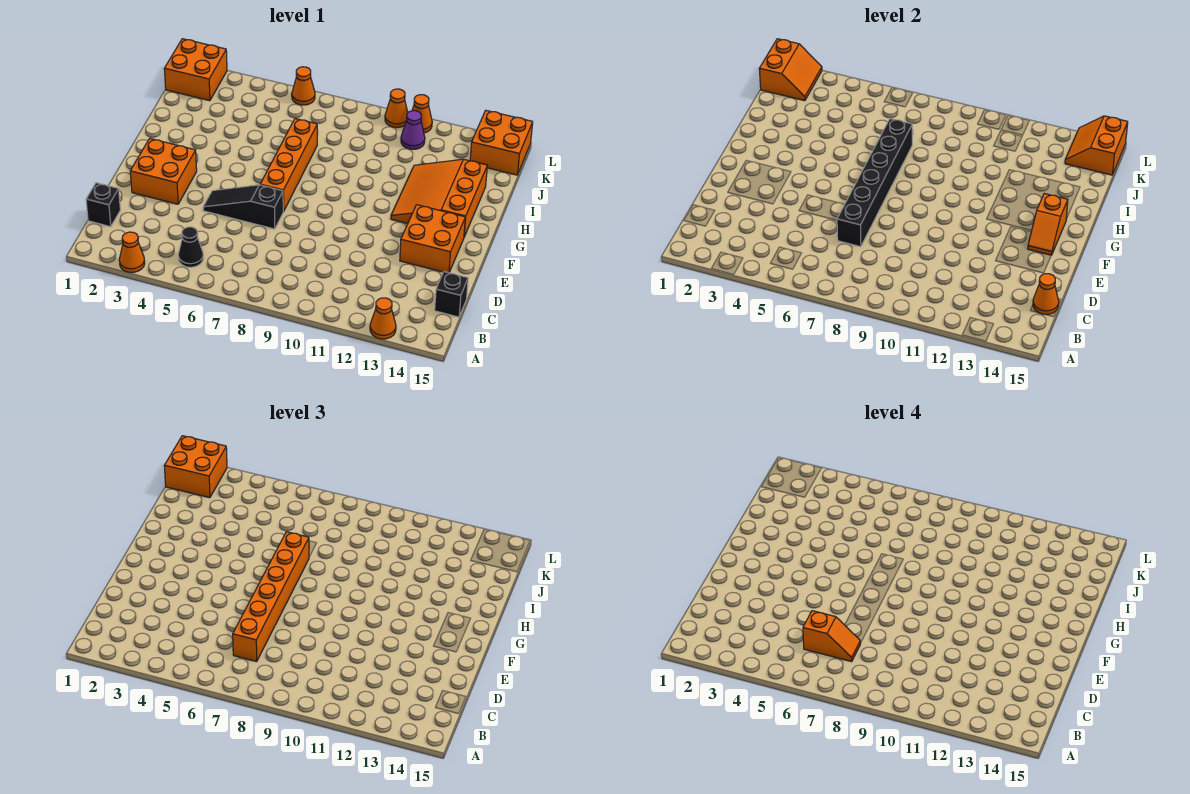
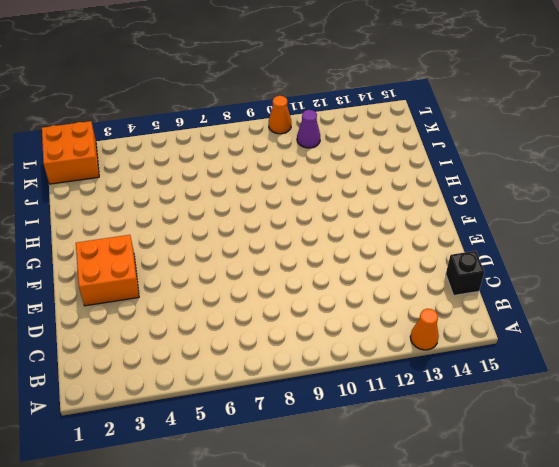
none -> orange cone A3 level 1
none -> black cone B5 level 1
none -> black brick C1 level 1

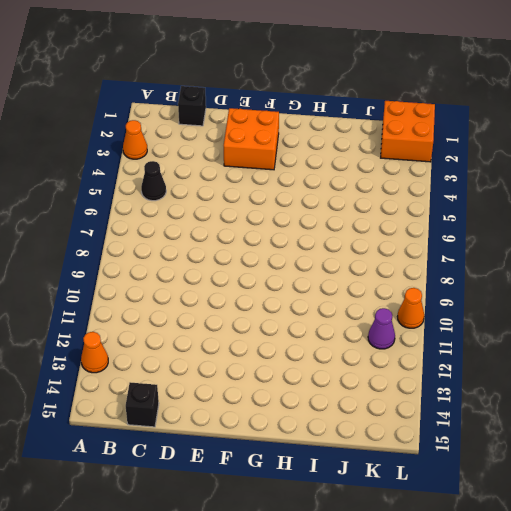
none -> black slope E5:E7 level 1 top 7
none -> orange brick E13:F14 level 1
none -> orange brick F7:I7 level 1

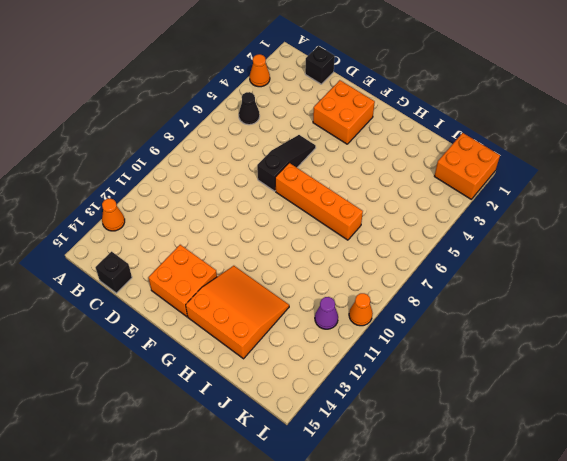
none -> orange brick K14:L15 level 1
none -> orange cone L6 level 1
none -> orange cone L11 level 1

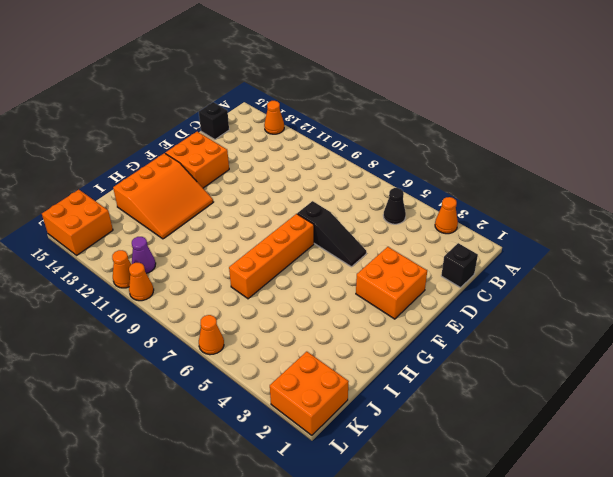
none -> orange cone C15 level 2
none -> black brick D7:I7 level 2
none -> orange slope F14:G14 level 2 top G

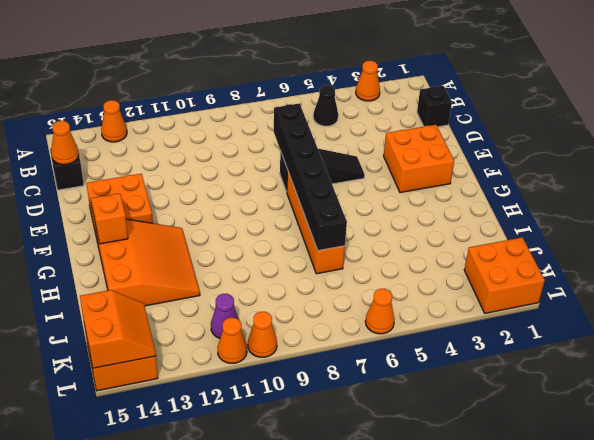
none -> orange slope K1:L2 level 2 top 1
none -> orange brick C7:H7 level 3
none -> orange brick K1:L2 level 3

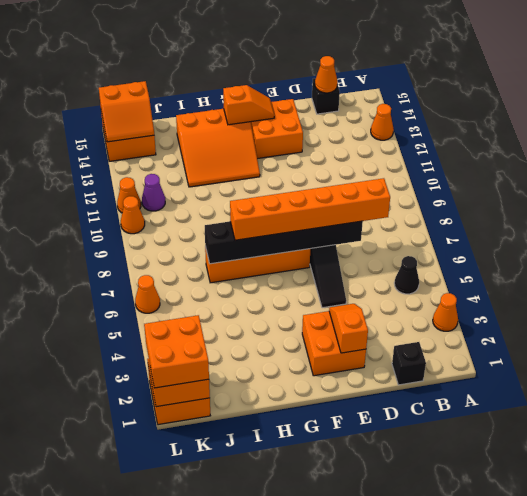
orange slope E2:E3 level 2 top 2 -> orange slope C6:C7 level 4 top 6

